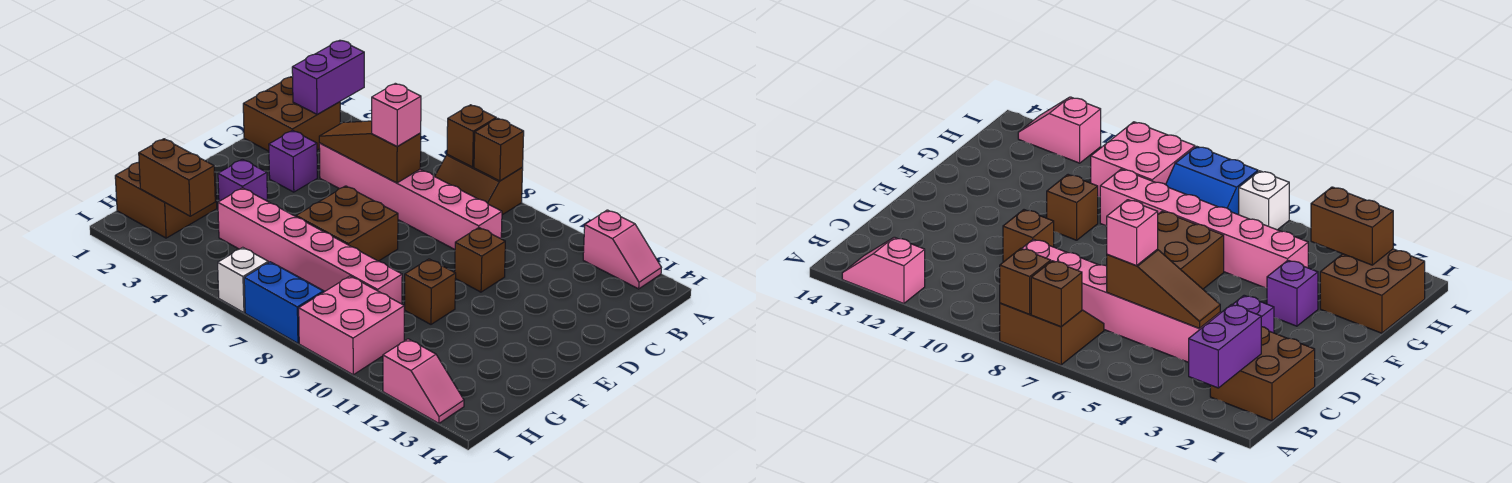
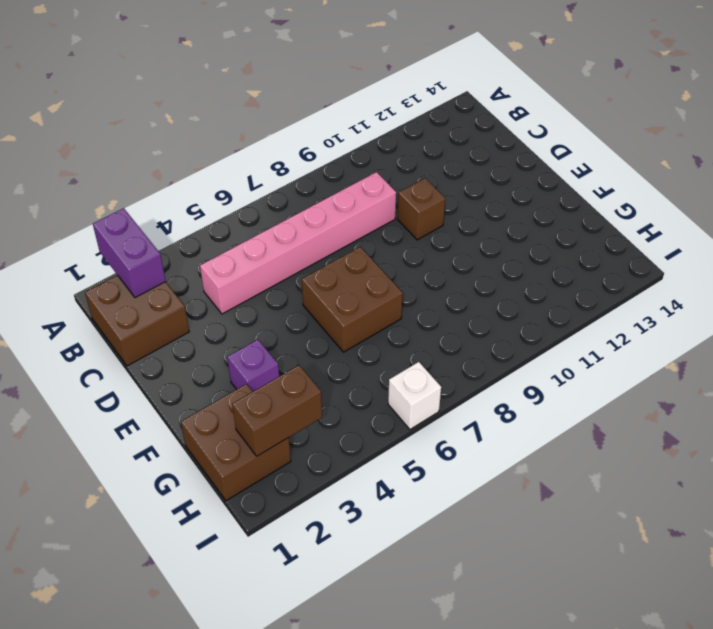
none -> brown slope A7:B8 level 1 top A
none -> pink slope A12:A13 level 1 top 12
none -> purple brick D3 level 1

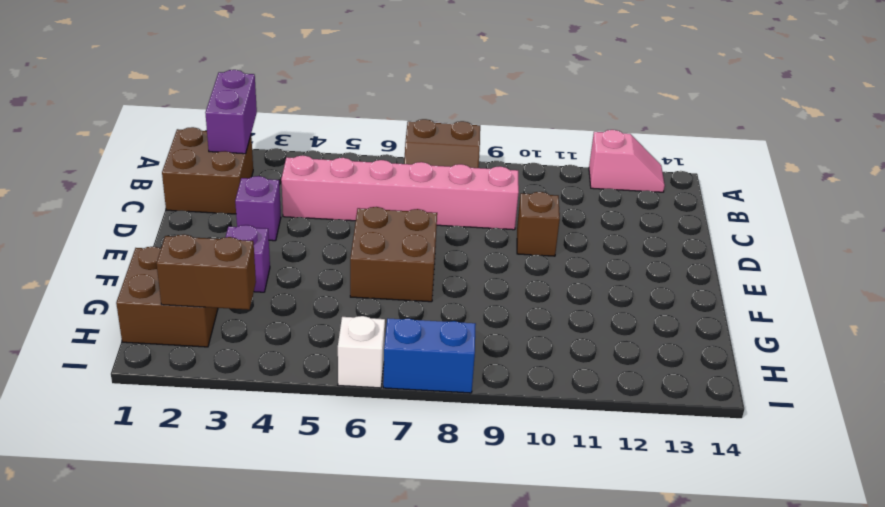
none -> brown brick F10 level 1
none -> pink brick G4:G9 level 1
none -> pink brick H9:I10 level 1

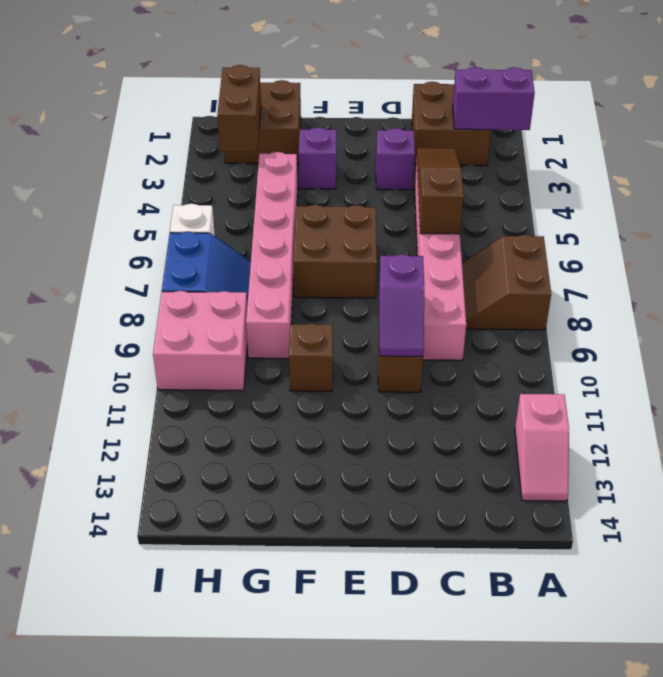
purple slope D9:D10 level 2 top 9 -> none
none -> pink slope I12:I13 level 1 top 12
none -> brown brick A7 level 2
none -> brown brick A8 level 2

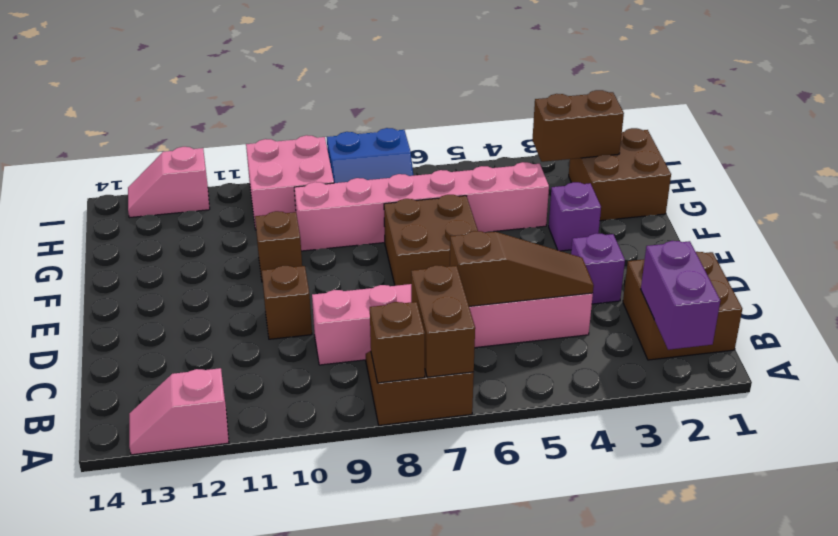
brown brick A7:B7 level 2 -> brown brick A7 level 2
none -> white brick I6 level 1
none -> pink brick C6 level 3

